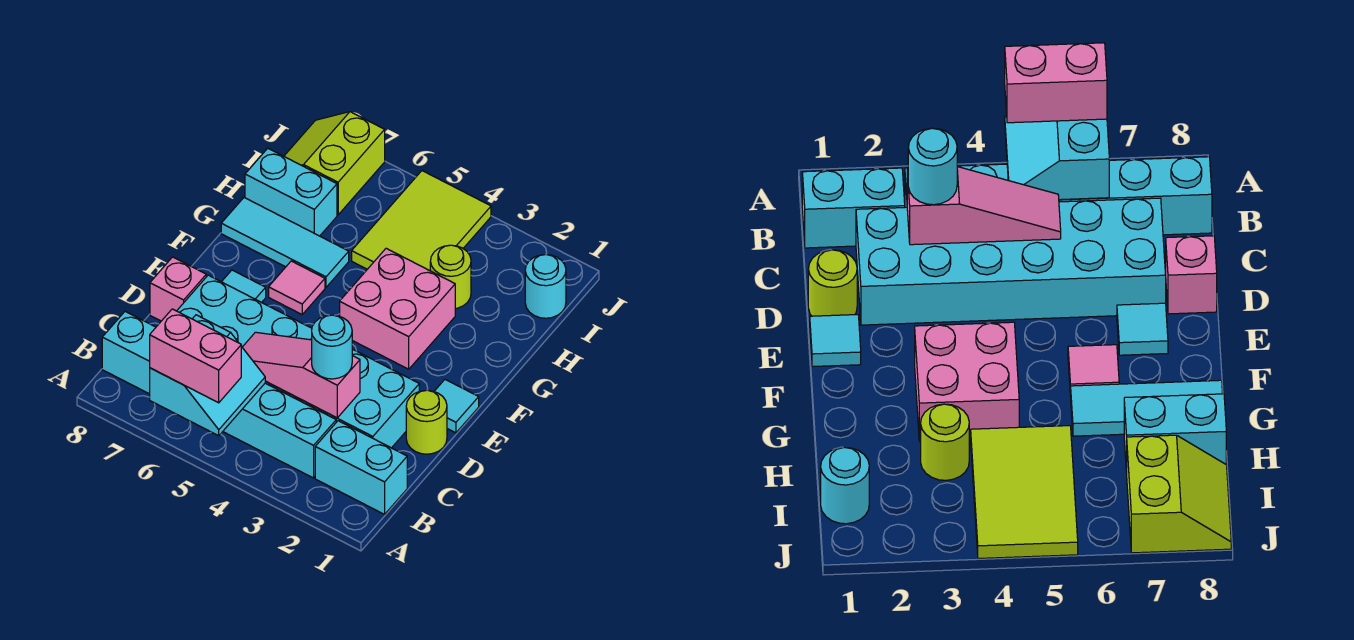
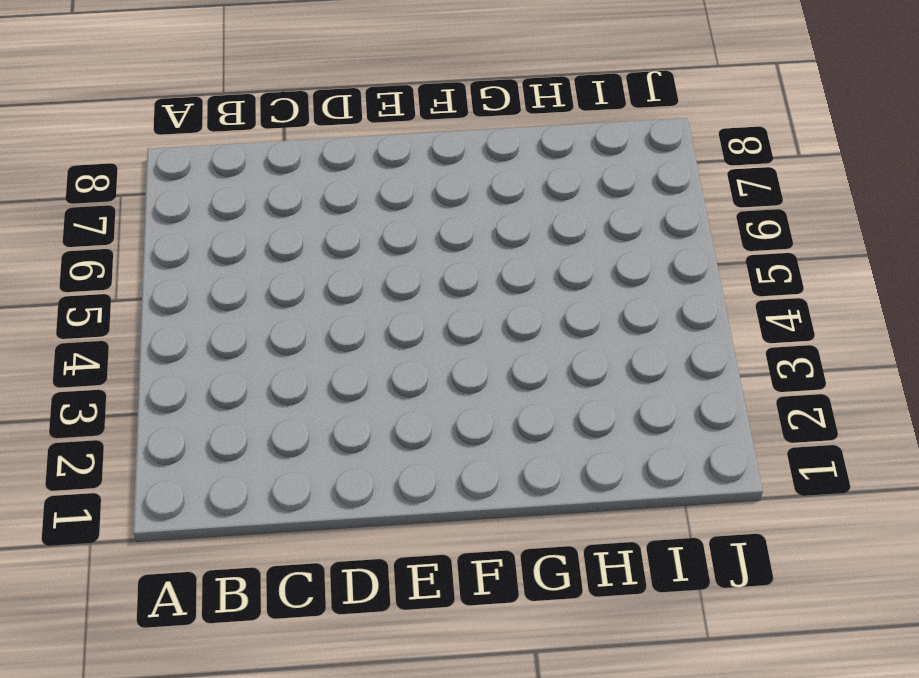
none -> cyan brick B1:B2 level 1
none -> cyan brick B3:B8 level 1
none -> cyan brick C2:D7 level 1

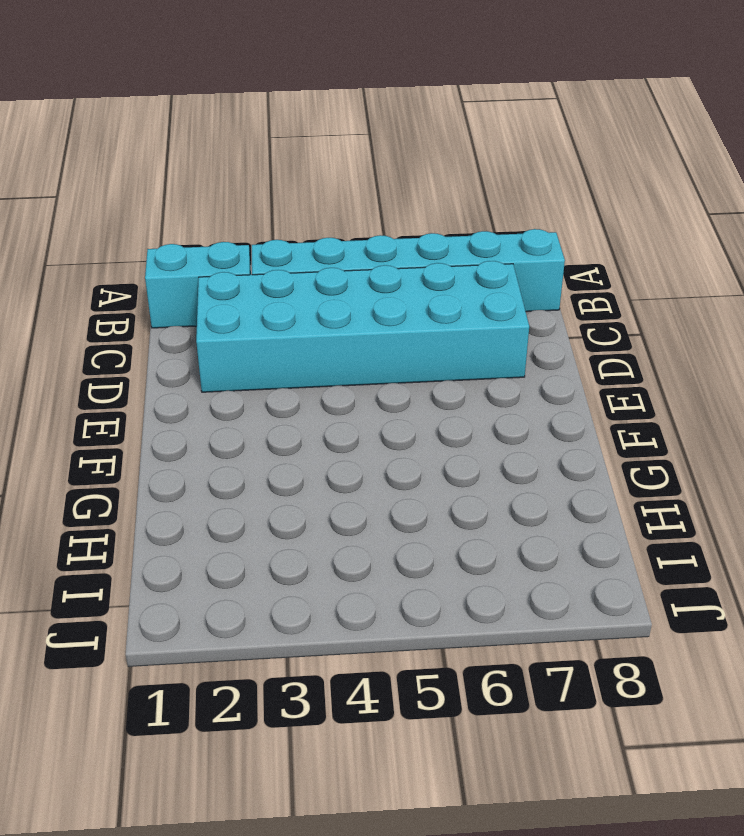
none -> lime round brick D1 level 1
none -> pink brick D8 level 1
none -> cyan tile E1 level 1

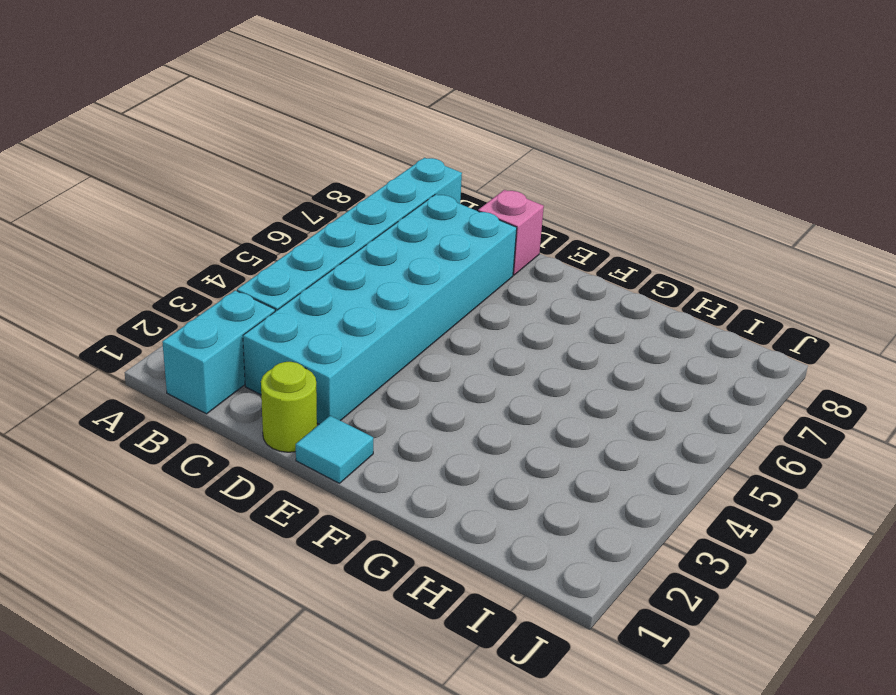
none -> cyan tile E7 level 1
none -> pink brick F3:G4 level 1
none -> pink tile F6 level 1

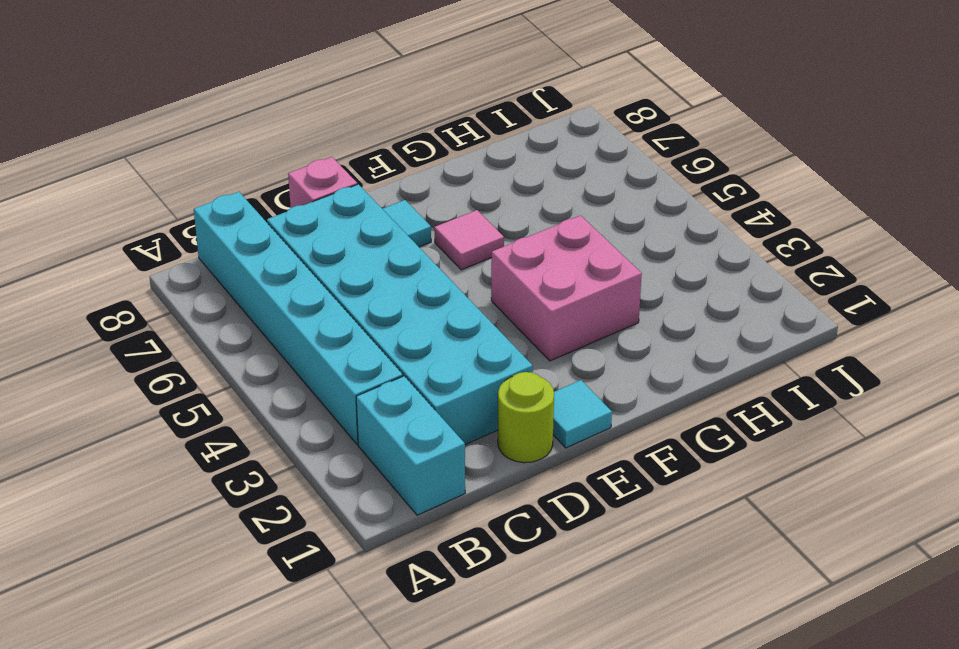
none -> cyan tile G6:G8 level 1
none -> lime round brick H3 level 1
none -> lime tile H4:J5 level 1

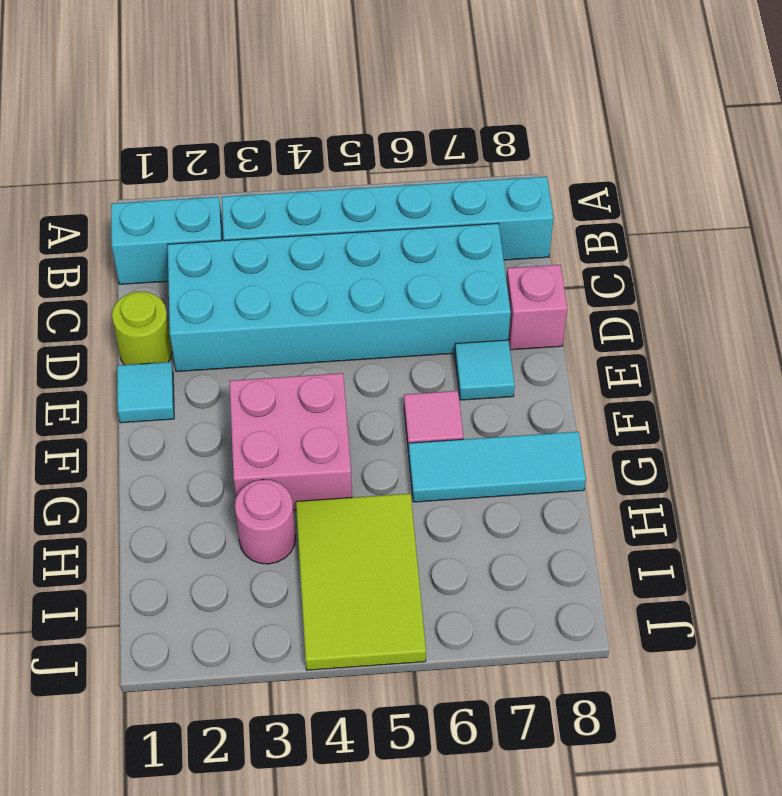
pink round brick H3 level 1 -> lime round brick H3 level 1
none -> cyan brick H7:H8 level 1
none -> cyan round brick I1 level 1
none -> lime slope I7:J8 level 1 top 7

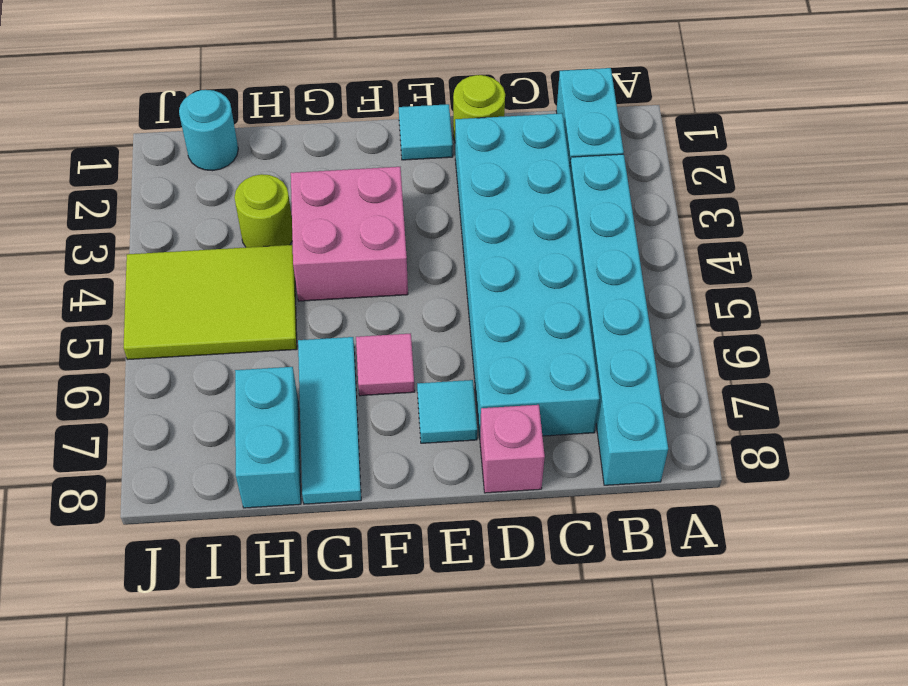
none -> lime slope I7:J8 level 1 top 7
none -> cyan slope A5:B6 level 2 top 6
none -> pink slope C3:C5 level 2 top 3

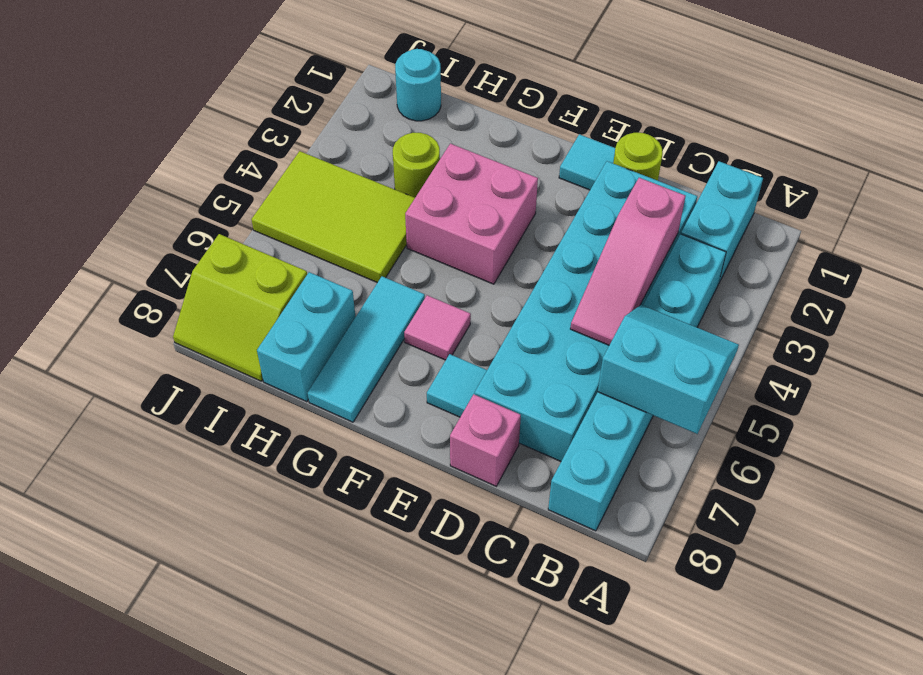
none -> pink brick A5:A6 level 3
none -> cyan round brick C3 level 3

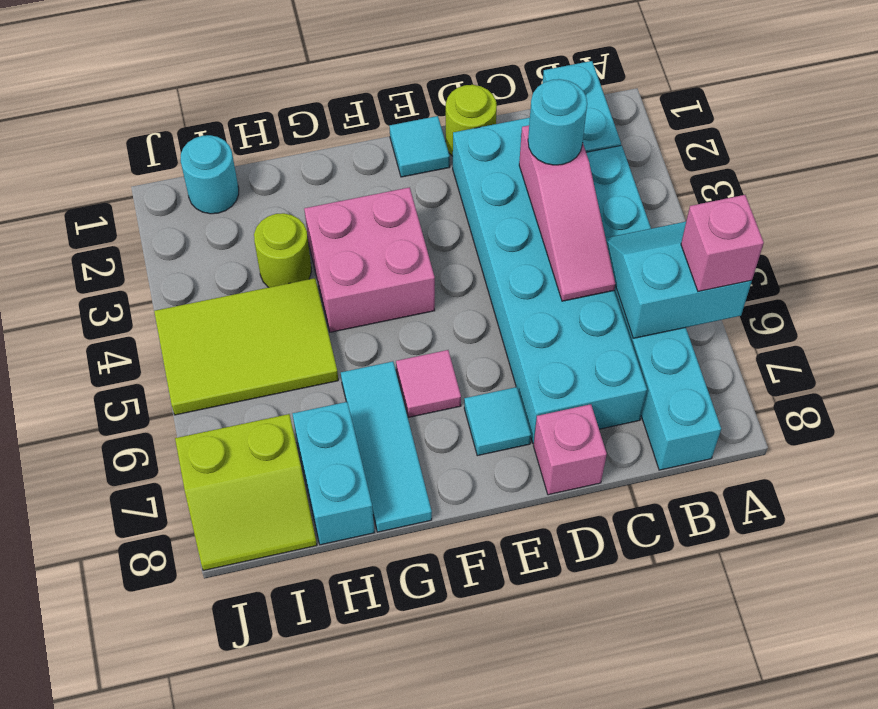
pink brick A6 level 3 -> pink brick A5:A6 level 3

